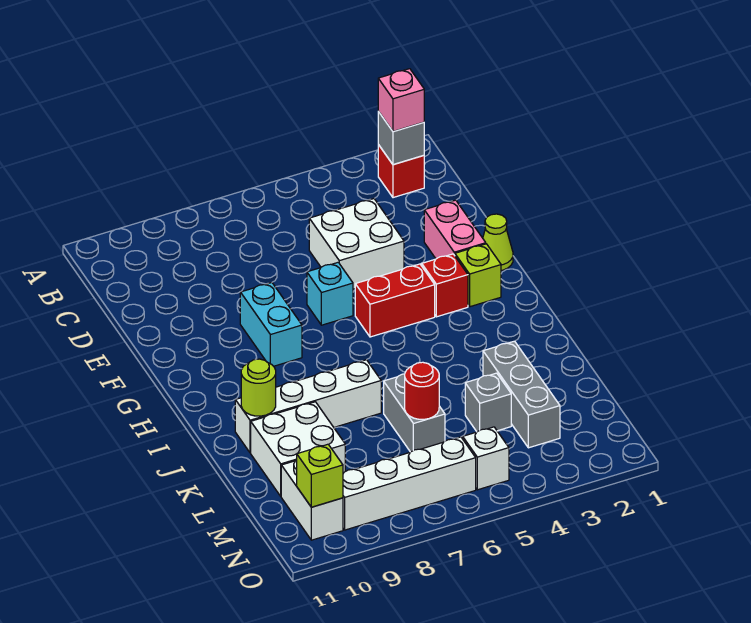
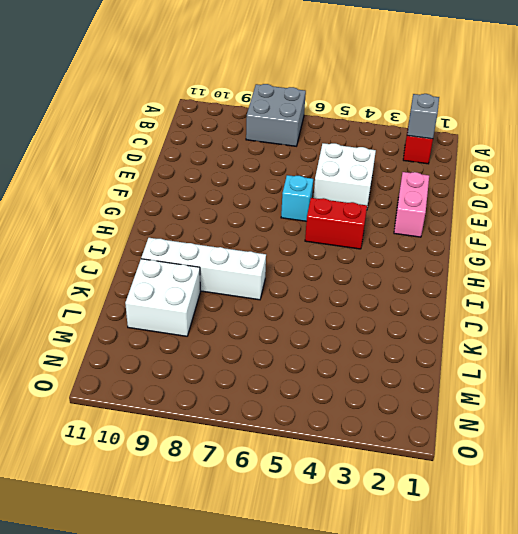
grey brick A7:B8 level 1 -> none
none -> lime cone F1 level 1
none -> cyan brick F8:G8 level 1
none -> lime brick G2 level 1

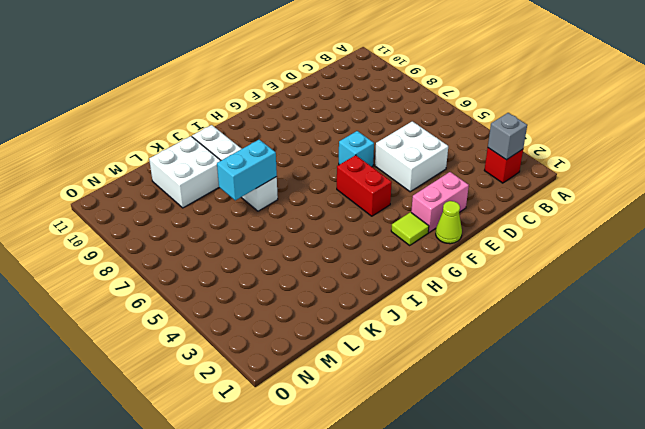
lime tile G2 level 1 -> lime brick G2 level 1
cyan brick J7:K7 level 2 -> cyan brick F8:G8 level 1
none -> red brick G3 level 1
none -> grey brick K3:M3 level 1
none -> grey brick K6:L6 level 1

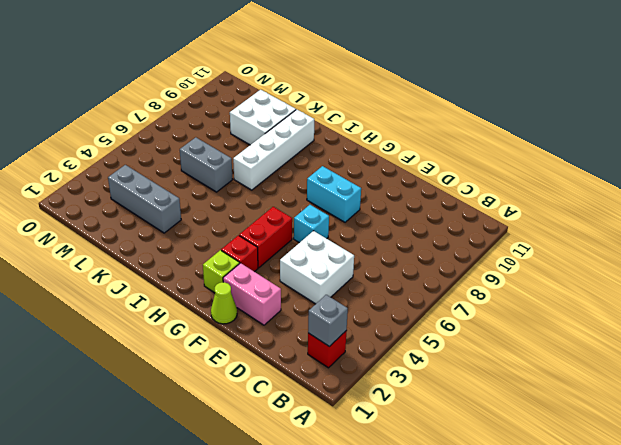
none -> grey brick L4 level 1
none -> white brick M10:N10 level 1
none -> white brick N5 level 1

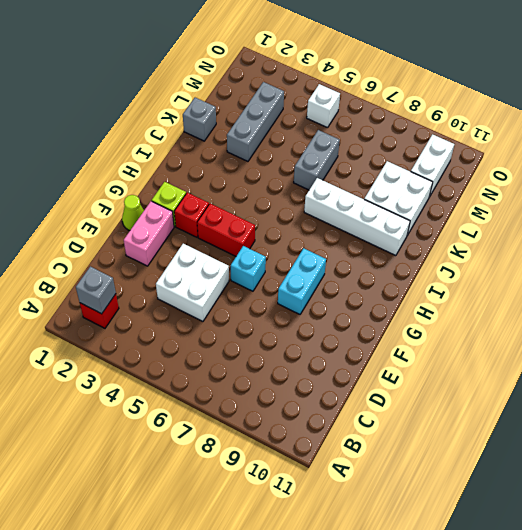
grey brick K1 level 1 -> grey brick L4 level 1
none -> white brick N6:N9 level 1
none -> lime round brick J10 level 2
none -> red round brick L6 level 2

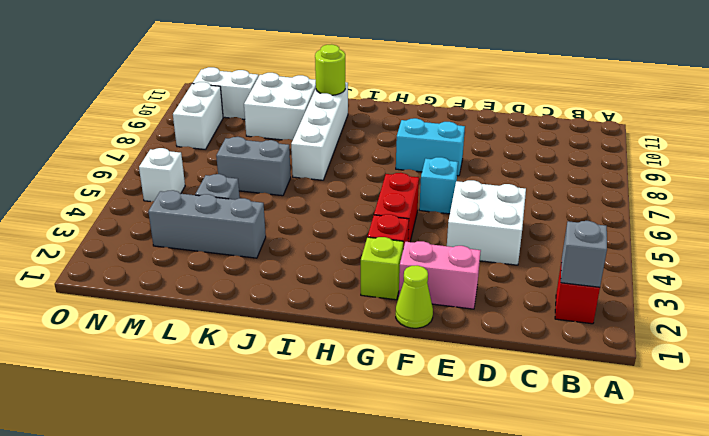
white brick N8:N9 level 1 -> white brick N6:N9 level 1
none -> red round brick L6 level 2
none -> lime brick N10 level 2
none -> pink brick B2 level 3

